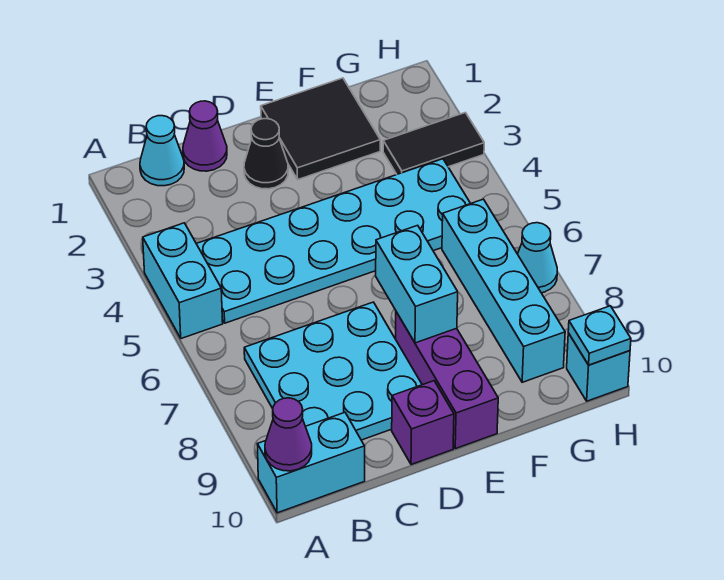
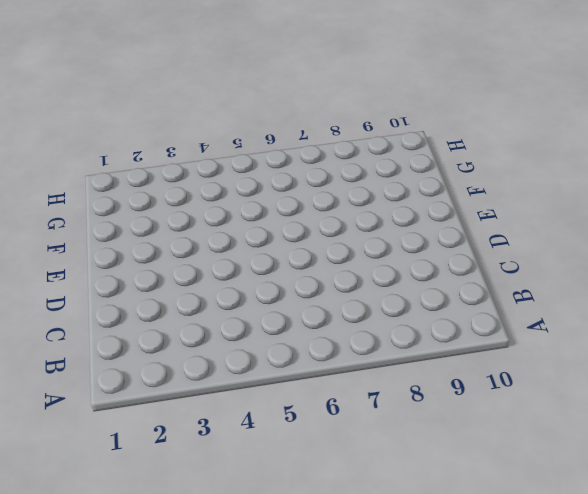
none -> cyan brick A4:A5 level 1
none -> cyan brick A10:B10 level 1
none -> cyan cone B1 level 1

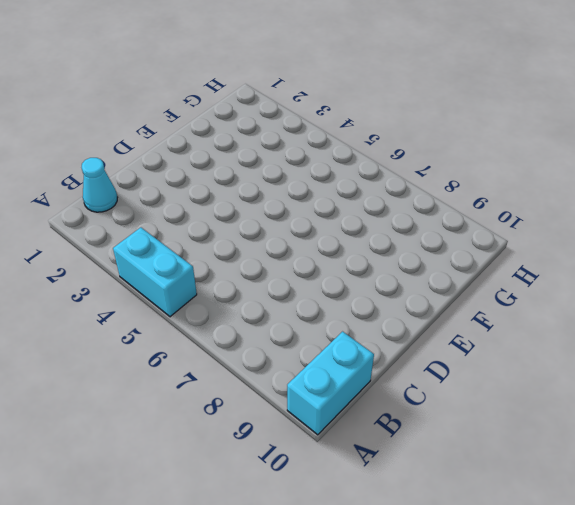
none -> cyan plate B4:G5 level 1
none -> cyan plate B7:D9 level 1
none -> purple cone C1 level 1

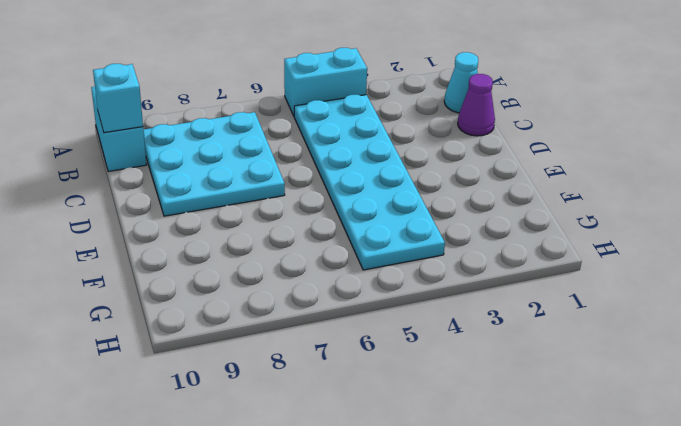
cyan brick B10 level 2 -> cyan brick H10 level 1
none -> black cone D2 level 1
none -> purple brick D10 level 1
none -> black tile E1:F2 level 1

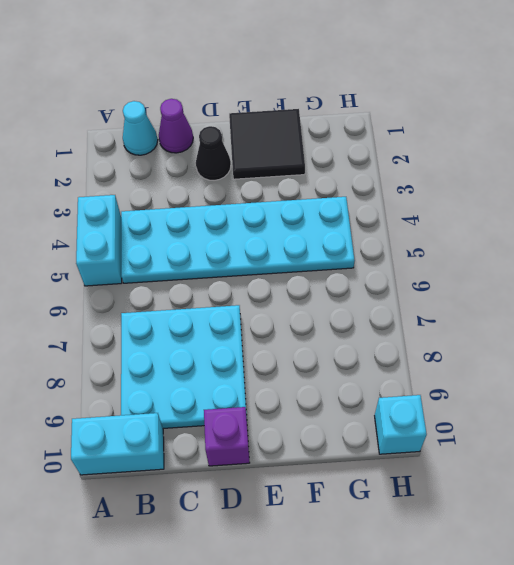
none -> purple brick E8:E10 level 1
none -> black tile G3:H3 level 1
none -> cyan brick G6:G9 level 1

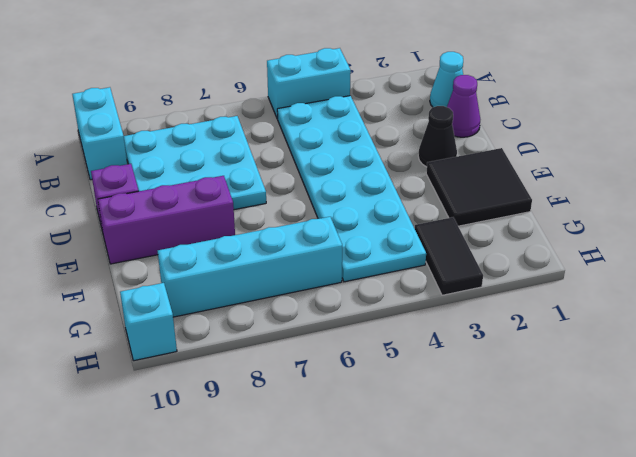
none -> cyan cone H7 level 1
none -> purple cone A10 level 2
none -> cyan brick E7:E8 level 2

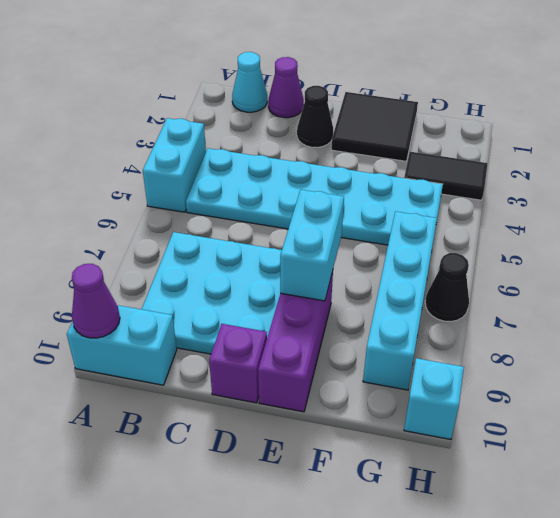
black cone H7 level 1 -> cyan cone H7 level 1
none -> cyan plate H10 level 2

